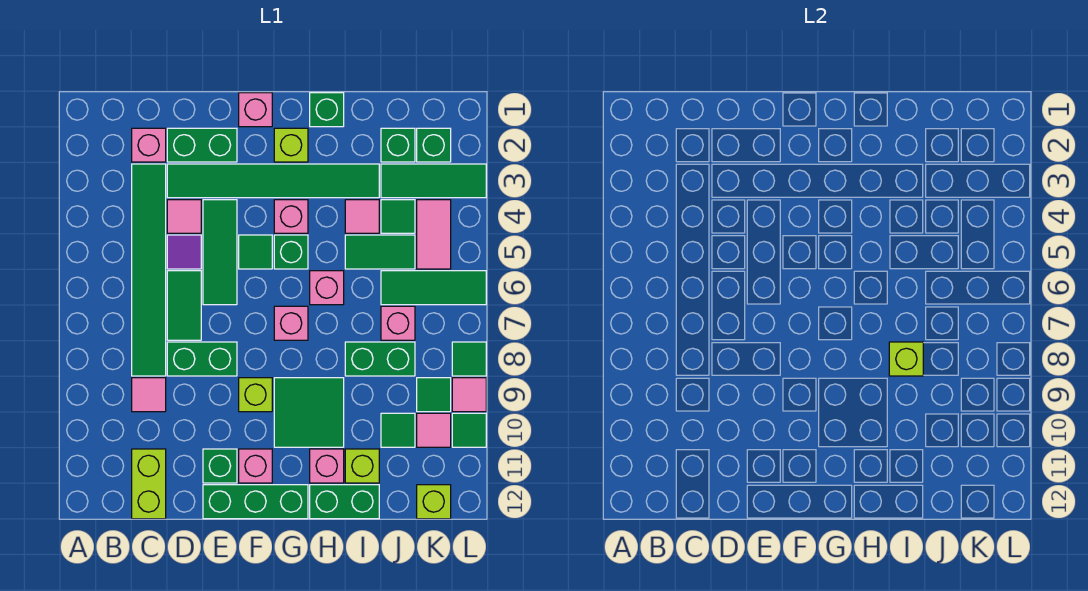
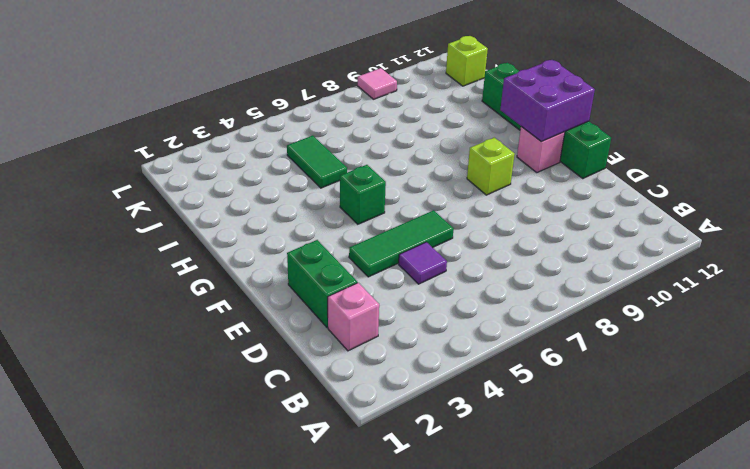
purple brick F11:G12 level 2 -> none
none -> green tile C3:C8 level 1
none -> pink tile C9 level 1
none -> lime brick C11:C12 level 1
none -> green tile D3:I3 level 1

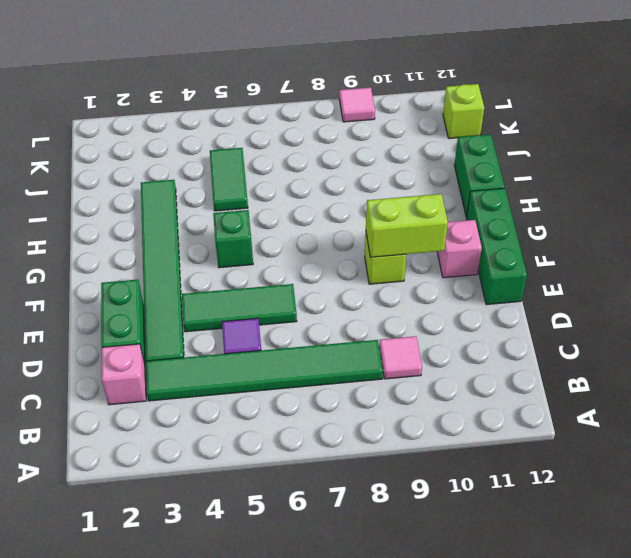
lime brick F9:F10 level 2 -> lime brick C11:C12 level 1
none -> pink tile D4 level 1
none -> green tile D6:D7 level 1
none -> green brick D8:E8 level 1
none -> green brick E11 level 1

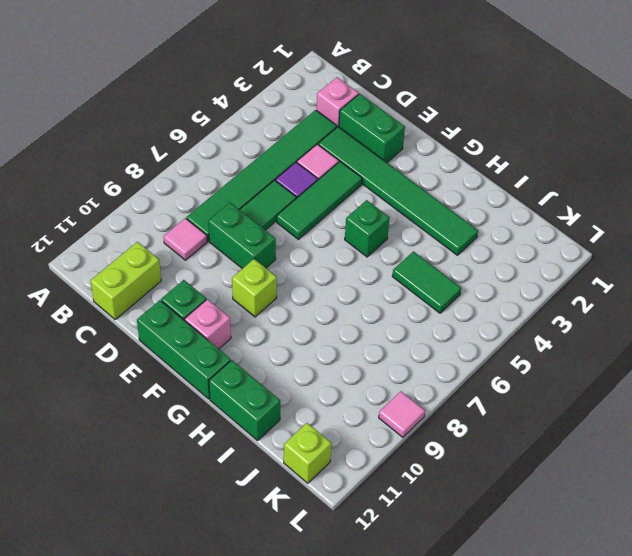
none -> pink brick F1 level 1
none -> green tile F5 level 1
none -> lime brick G2 level 1
none -> pink brick G4 level 1

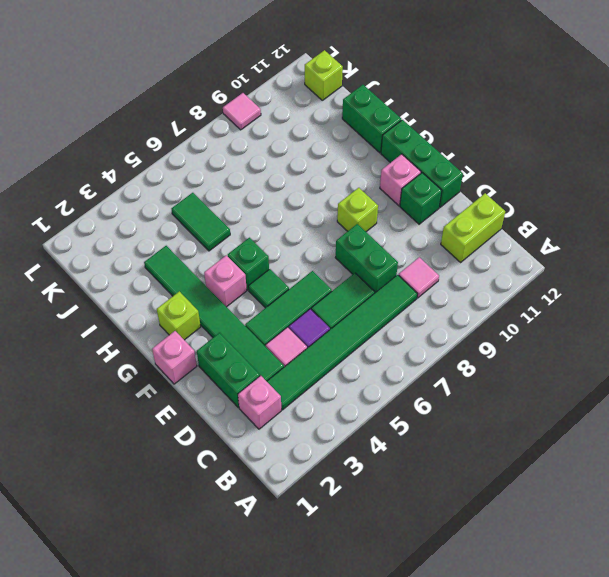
none -> pink brick G7 level 1
none -> green tile G9:H10 level 1
none -> green brick H1 level 1
none -> pink brick H6 level 1

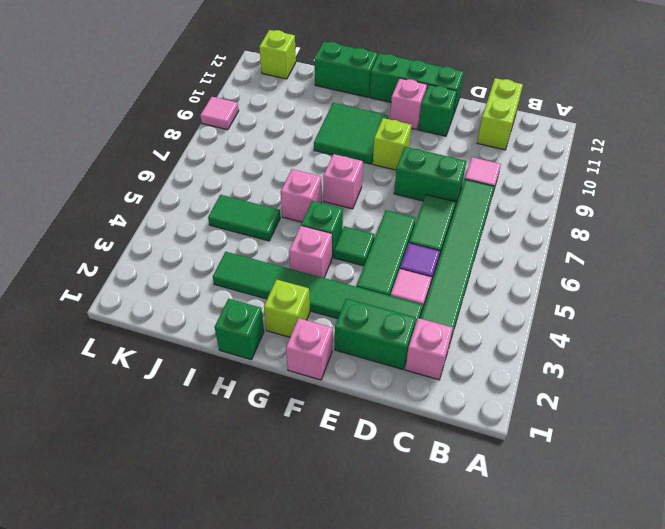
none -> pink brick H11 level 1
none -> pink tile I4 level 1
none -> green brick I8:J8 level 1
none -> lime brick I11 level 1

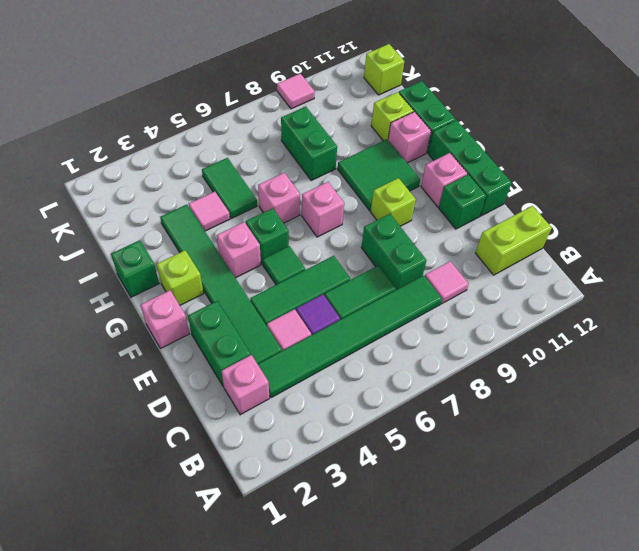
none -> green brick J2 level 1
none -> green tile J3:L3 level 1
none -> green tile J4 level 1
none -> green tile J6:L6 level 1

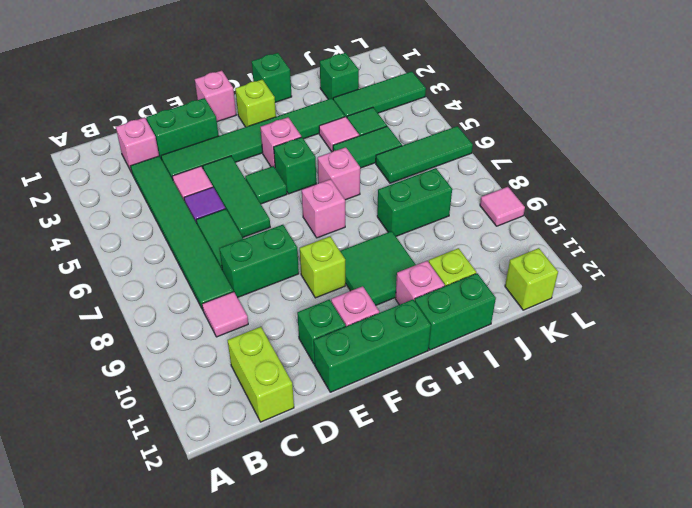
none -> pink brick J7 level 1
none -> green tile J10 level 1
none -> green brick K2 level 1
none -> pink tile K4:K5 level 1

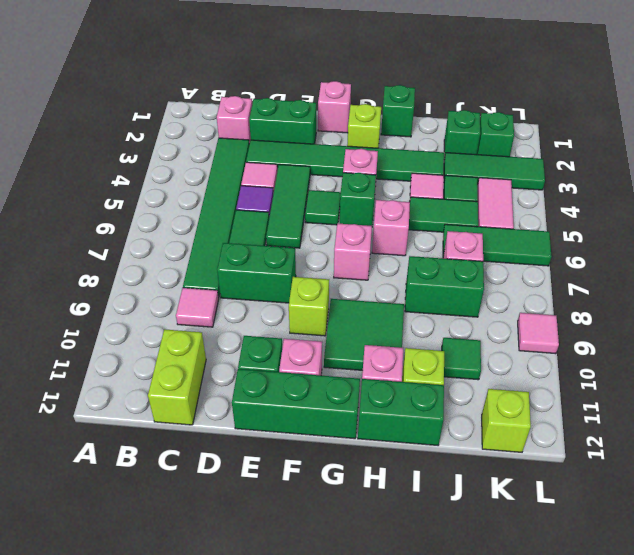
none -> green tile K9 level 1
none -> pink tile K10 level 1
none -> green tile L8 level 1
none -> green tile L10 level 1

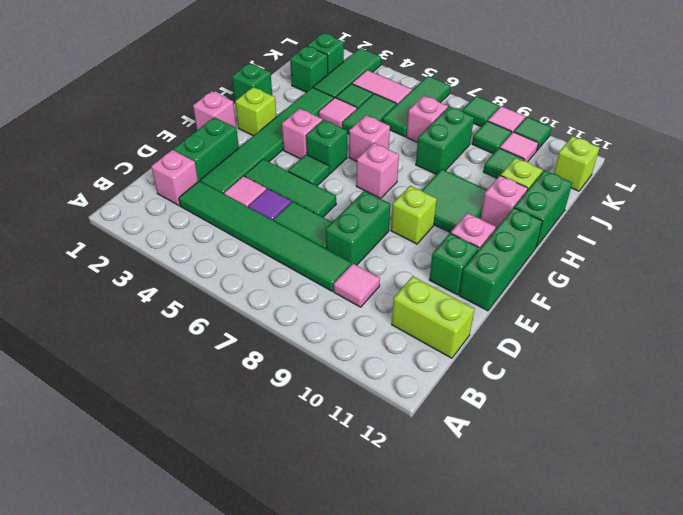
none -> lime brick I8 level 2

